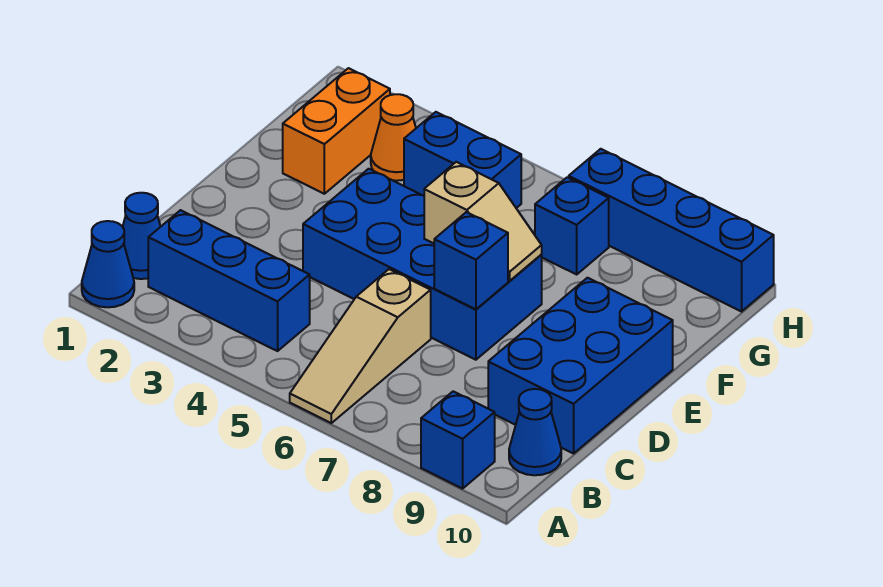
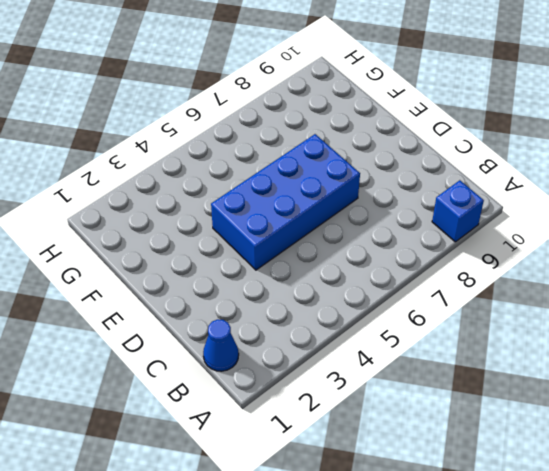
none -> blue cone A1 level 1
none -> tan slope A6:C6 level 1 top C
none -> blue brick B2:B4 level 1

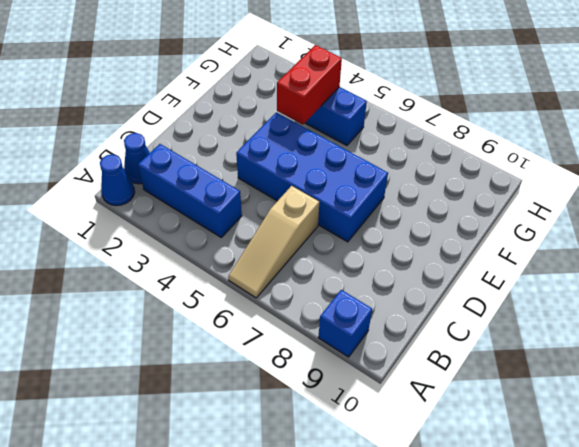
red brick F4:G4 level 2 -> none
none -> blue cone B10 level 1
none -> blue brick C9:E10 level 1
none -> orange brick F2:G2 level 1

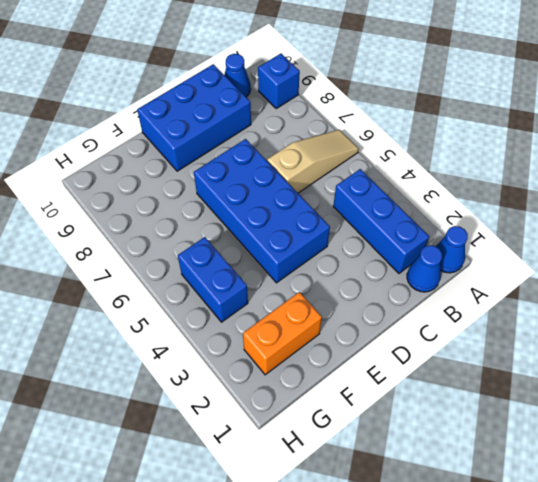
none -> orange cone G3 level 1
none -> blue brick G7 level 1
none -> blue brick H7:H10 level 1

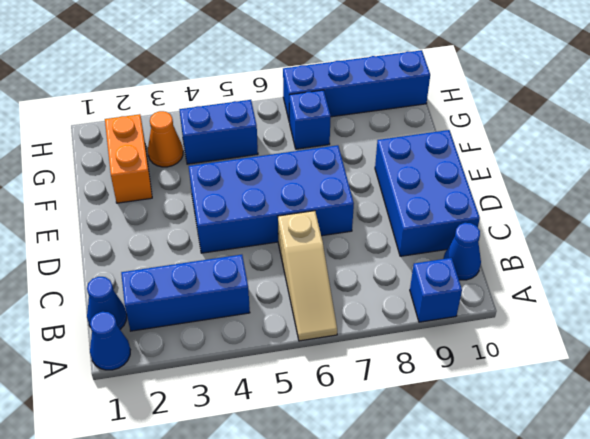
none -> blue brick D7 level 2
none -> tan slope E6:E7 level 2 top 6

